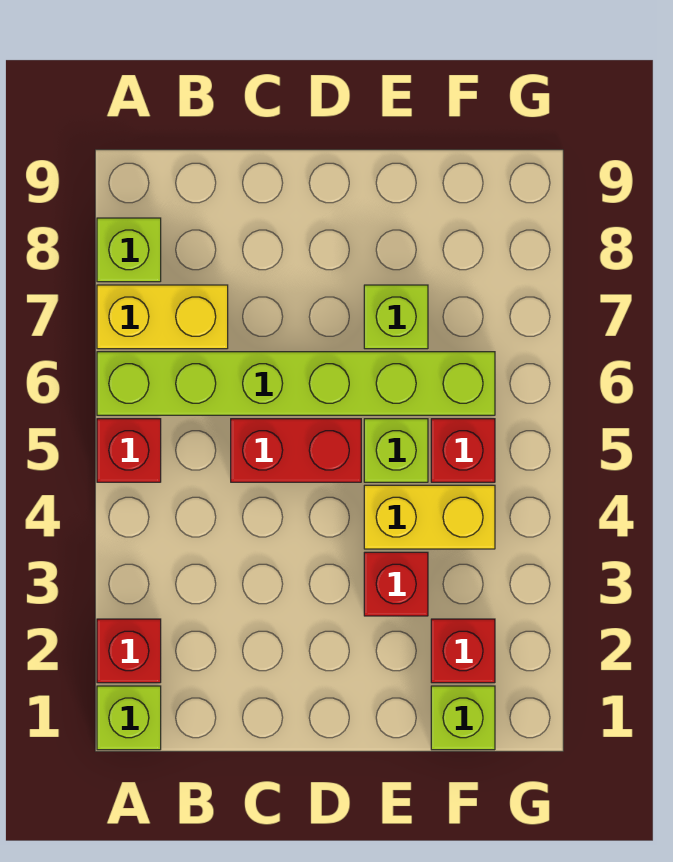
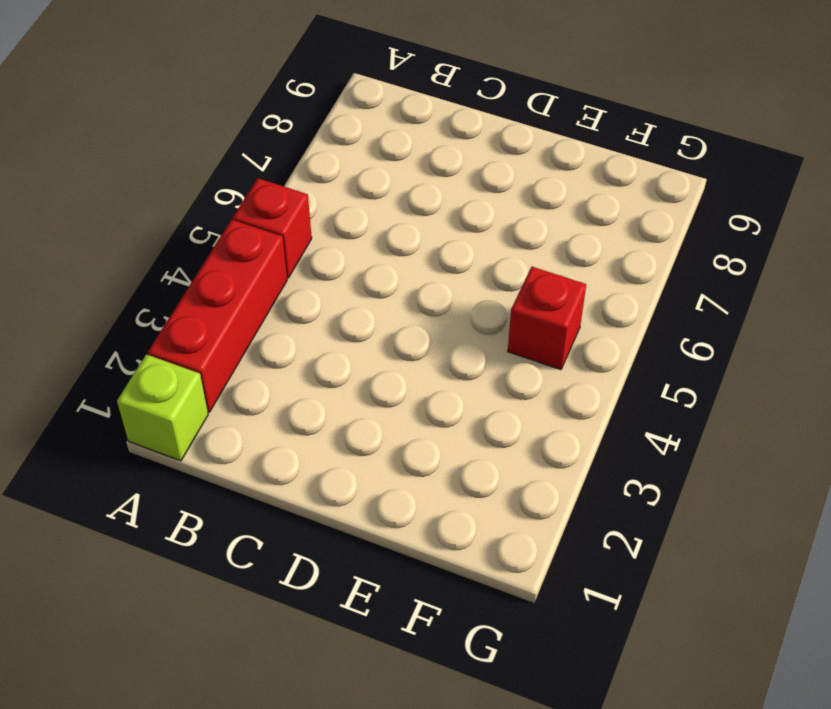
red brick A2:A4 level 1 -> red brick A2 level 1
none -> lime brick A6:F6 level 1
none -> yellow brick A7:B7 level 1
none -> lime brick A8 level 1

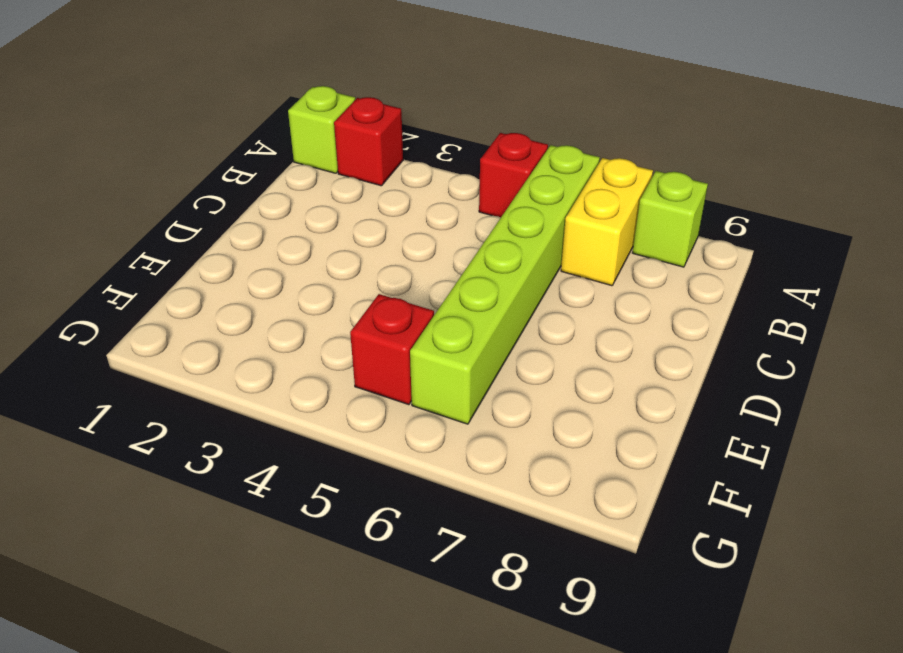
none -> red brick C5:D5 level 1
none -> red brick E3 level 1
none -> yellow brick E4:F4 level 1

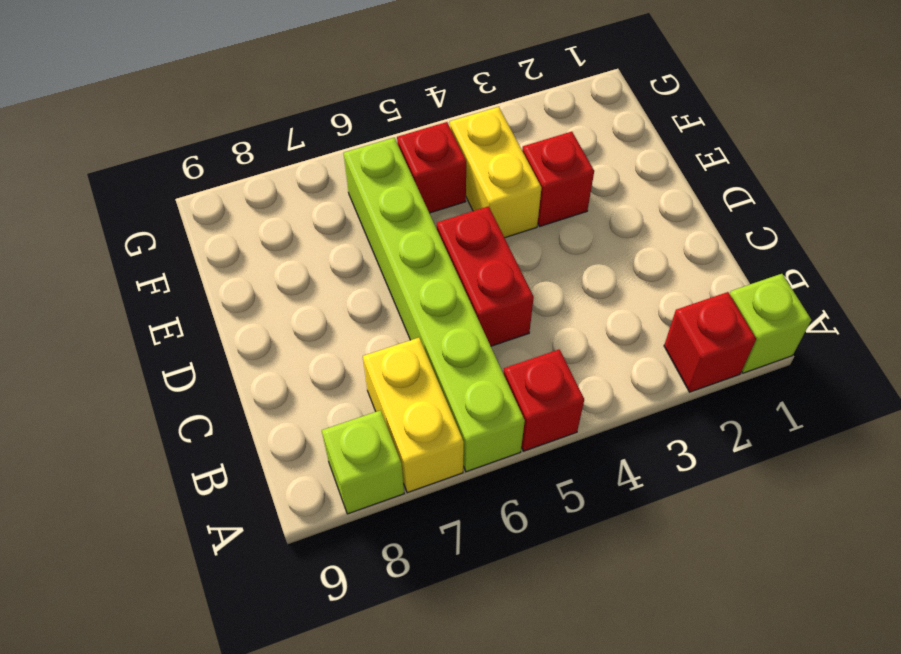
none -> lime brick E5 level 1
none -> lime brick E7 level 1
none -> lime brick F1 level 1

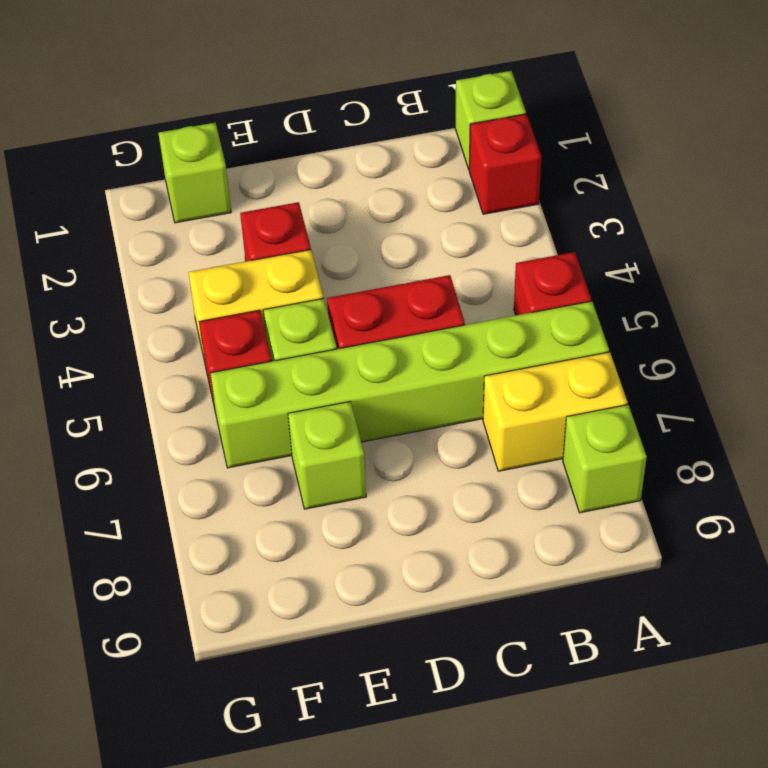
none -> red brick F2 level 1

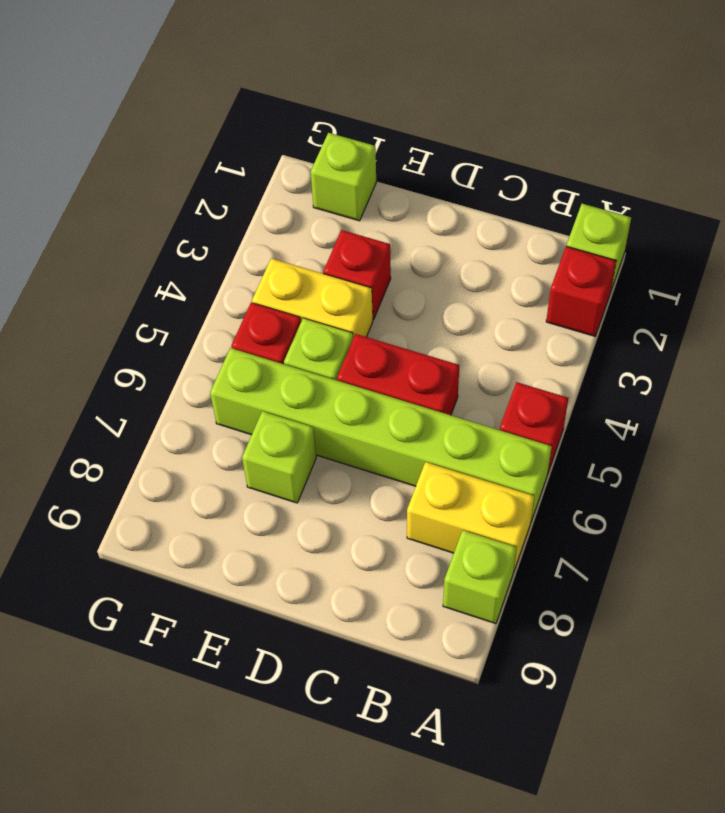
none -> red brick F2 level 1

